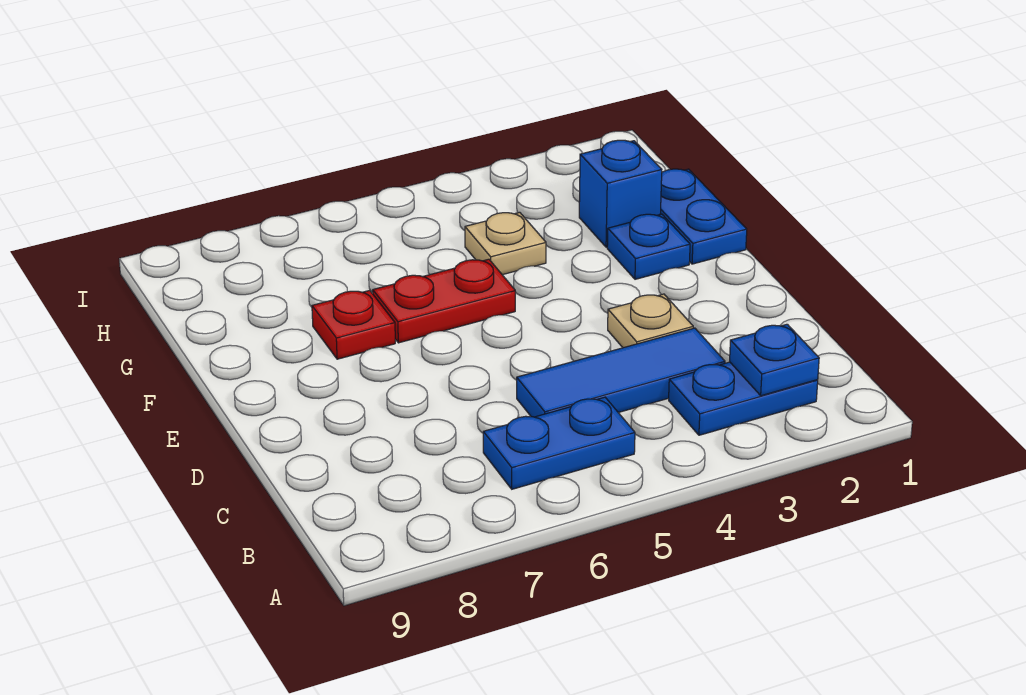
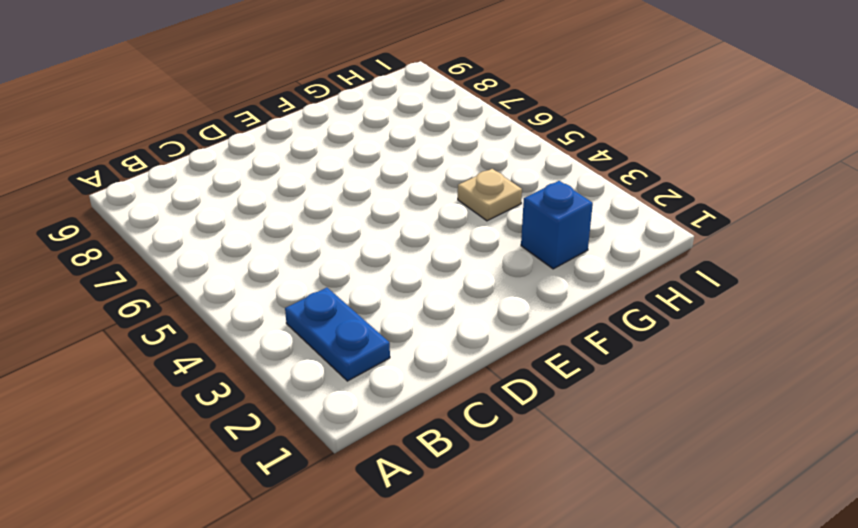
none -> blue plate B5:B6 level 1
none -> blue tile C3:C5 level 1

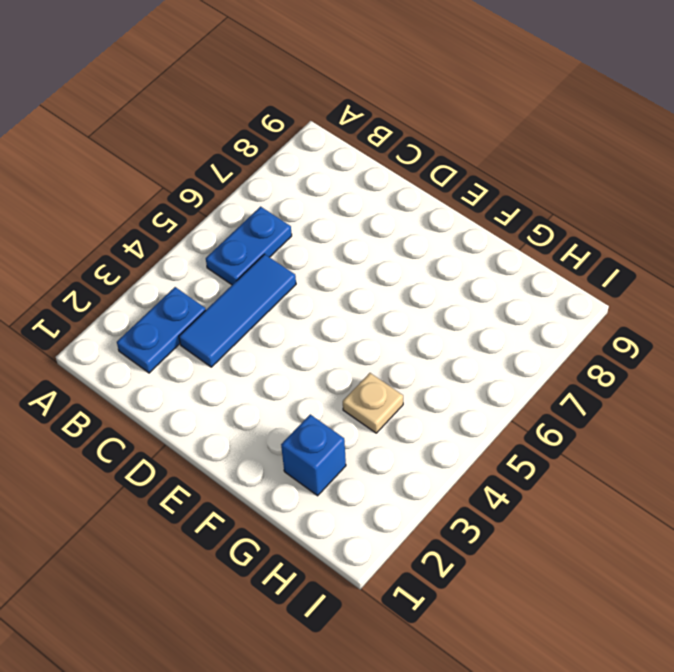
none -> tan plate D3 level 1
none -> blue plate F1:G1 level 1

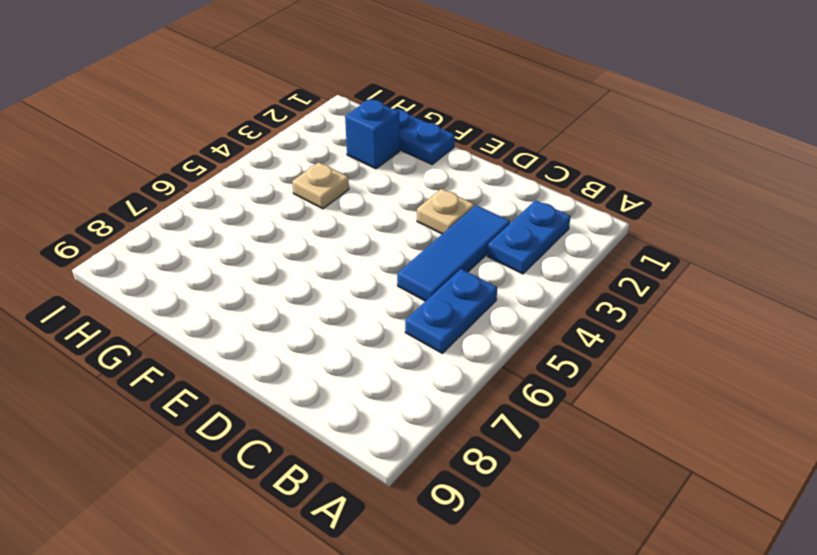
none -> blue plate F2 level 1
none -> red plate F5:F6 level 1

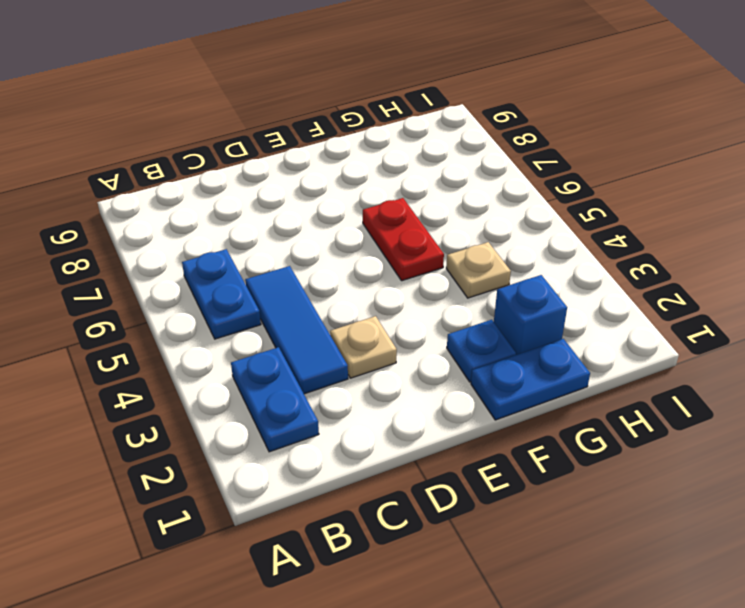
none -> red plate F7 level 1
none -> blue plate B2 level 2

